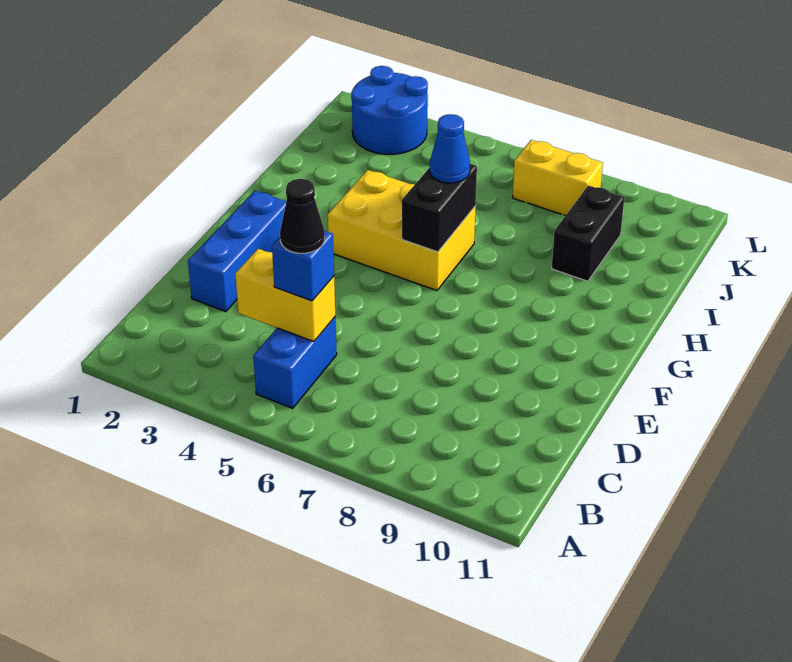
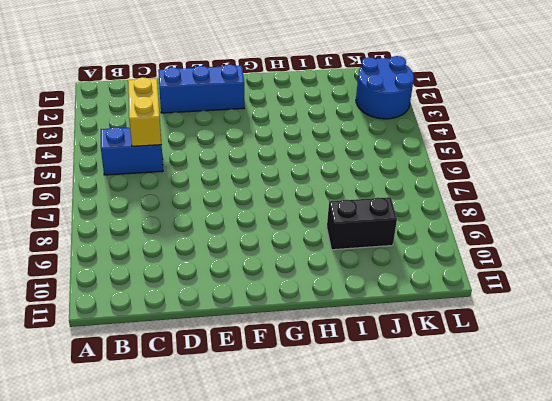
none -> yellow brick G4:H6 level 1
none -> yellow brick K7:K8 level 1

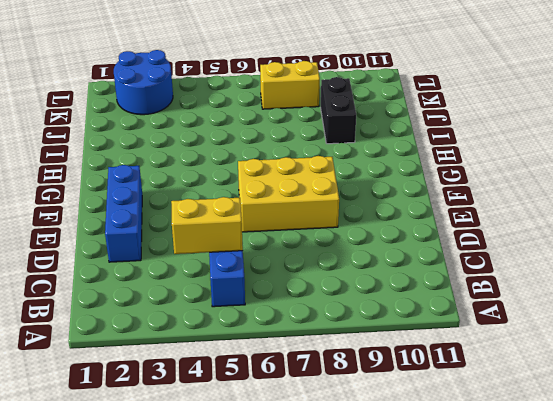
yellow brick E6:F8 level 1 -> yellow brick G4:H6 level 1
none -> black brick G6:H6 level 2
none -> blue brick C5 level 3

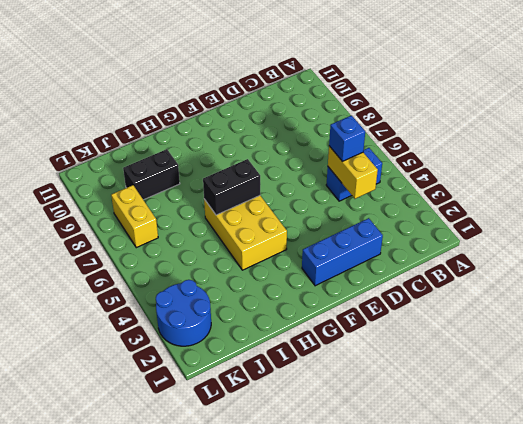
none -> blue cone H6 level 3
none -> black cone C5 level 4

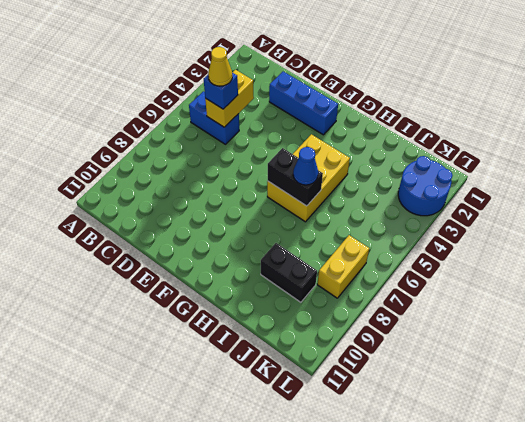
yellow cone C5 level 4 -> black cone C5 level 4

